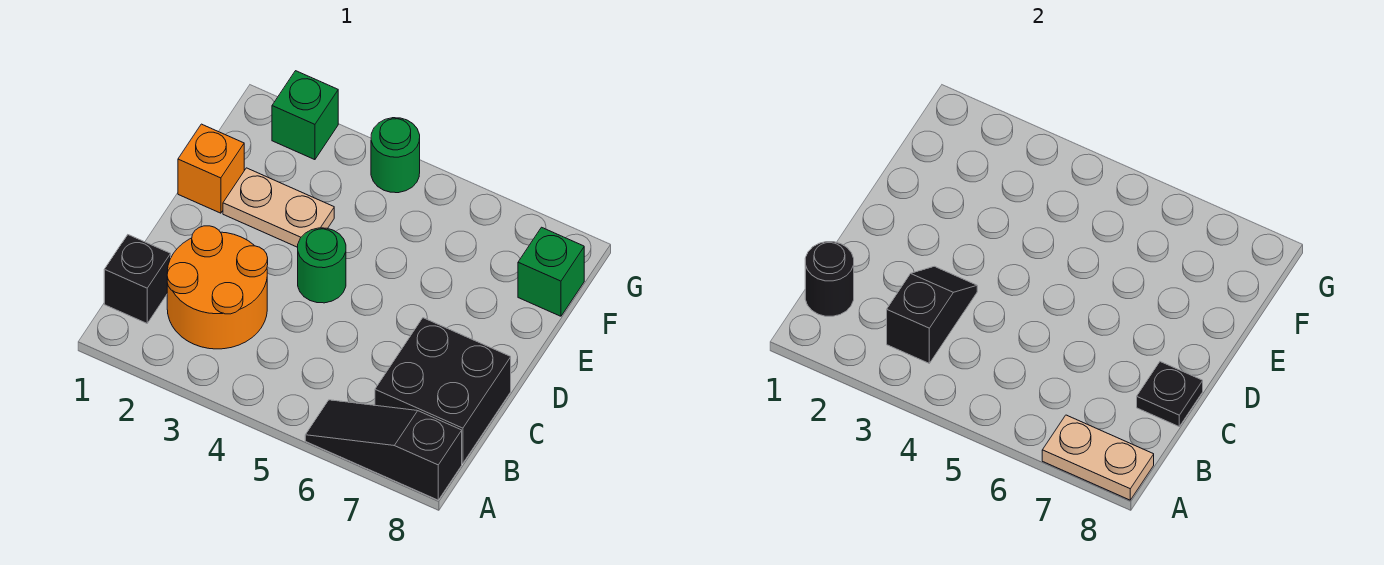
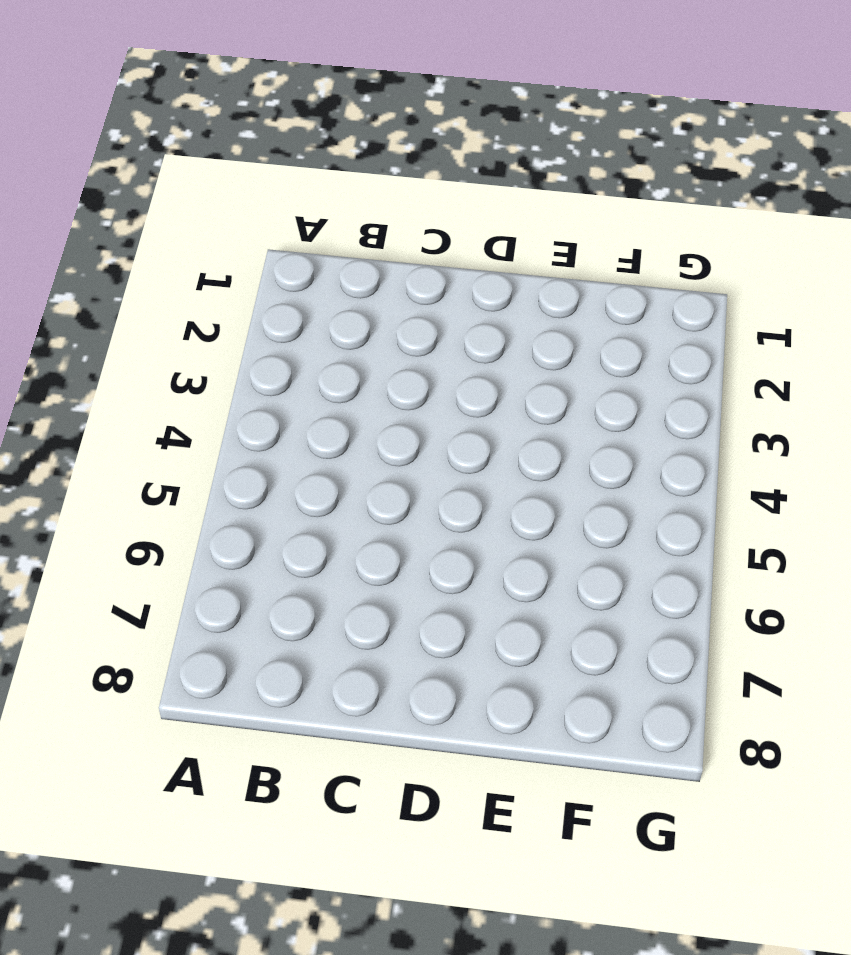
none -> black slope A6:A8 level 1 top 8
none -> black brick B1 level 1
none -> orange round brick B2:C3 level 1

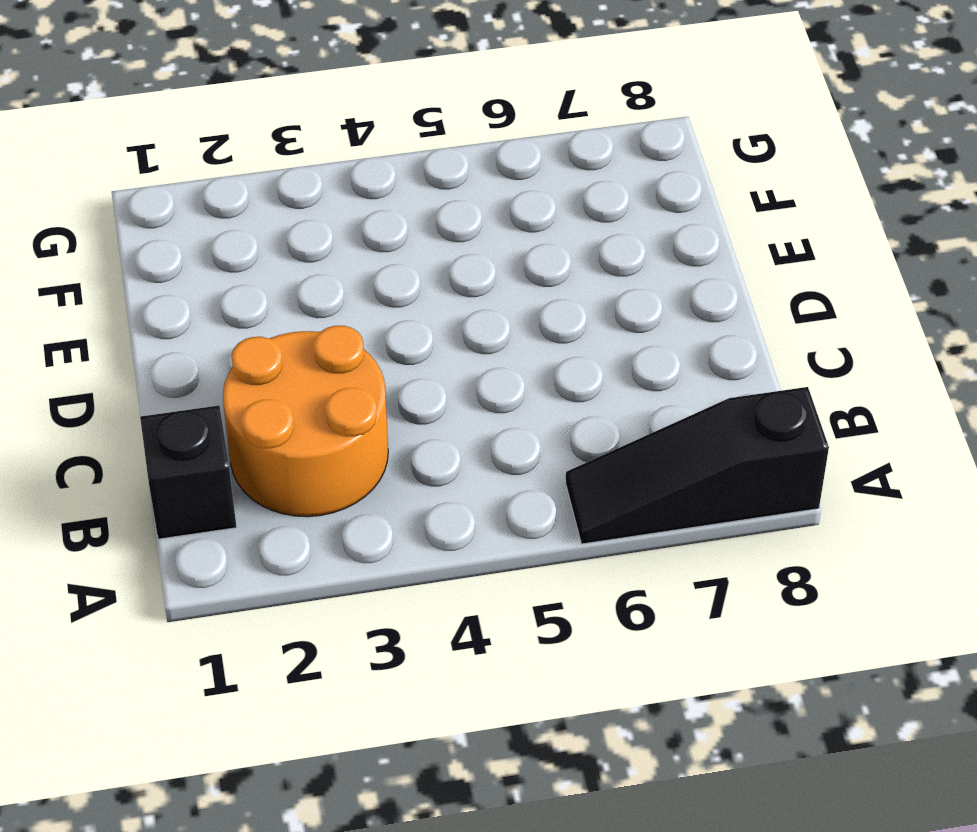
none -> black brick B7:C8 level 1
none -> green round brick D4 level 1
none -> orange brick E1 level 1

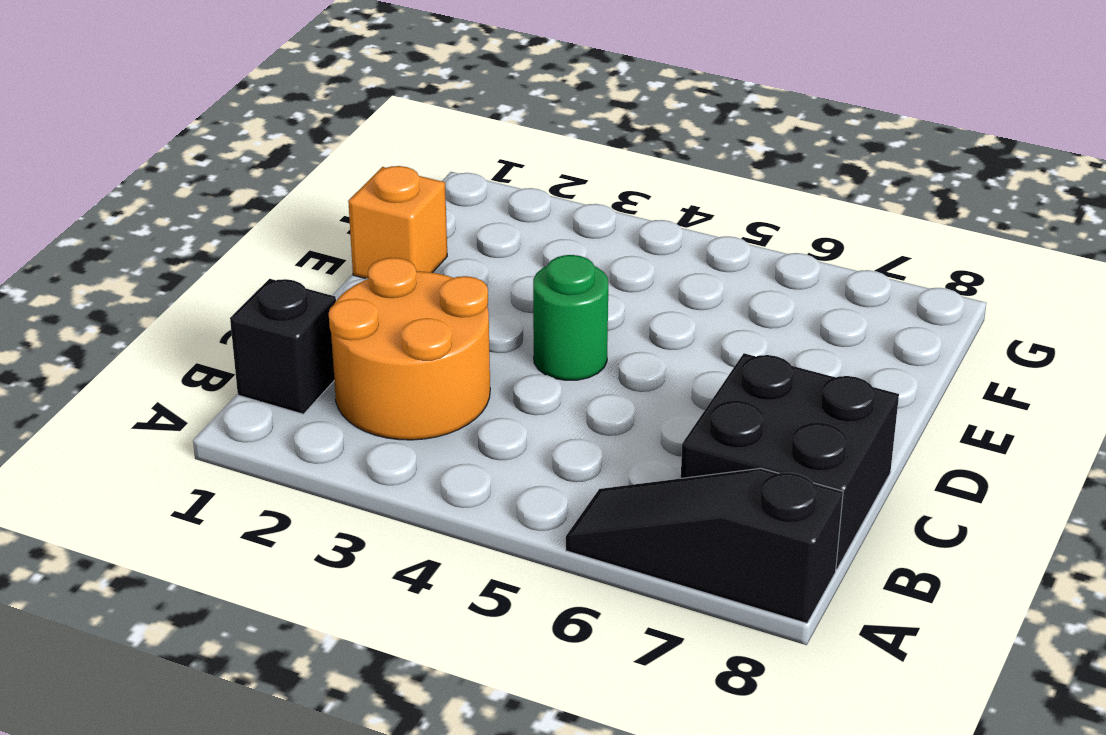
none -> tan plate E2:E3 level 1
none -> green brick F8 level 1
none -> green brick G2 level 1

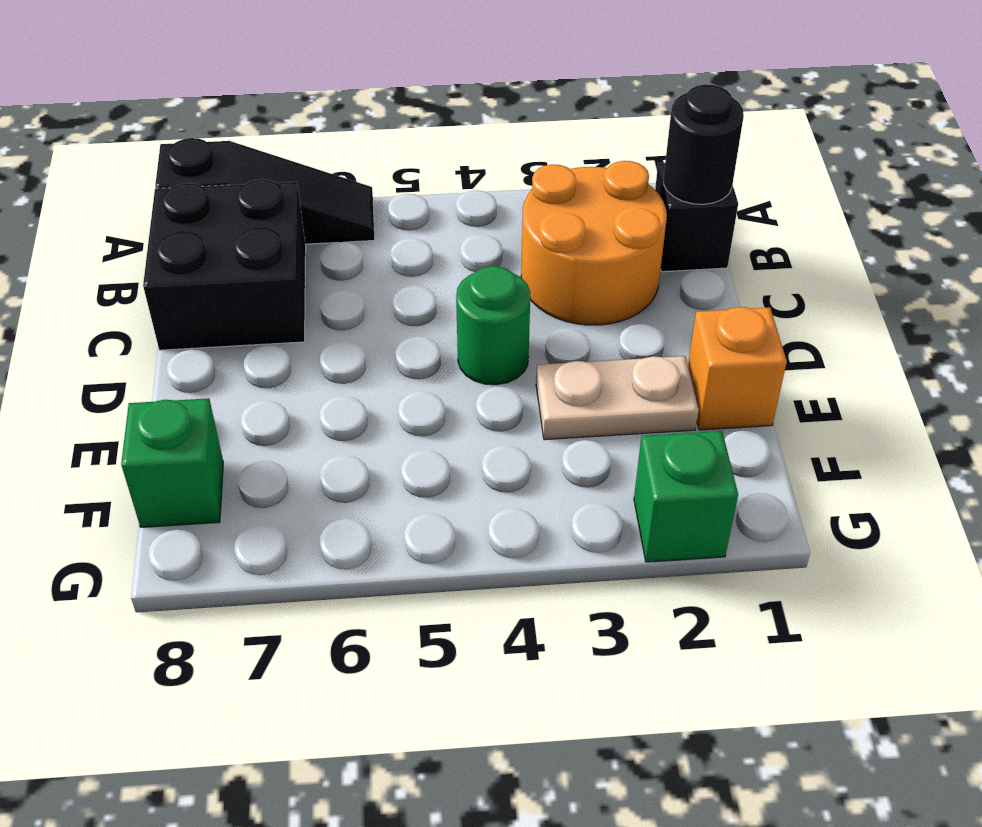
none -> green round brick G4 level 1
none -> tan plate A7:A8 level 2
none -> black slope B3:C3 level 2 top B

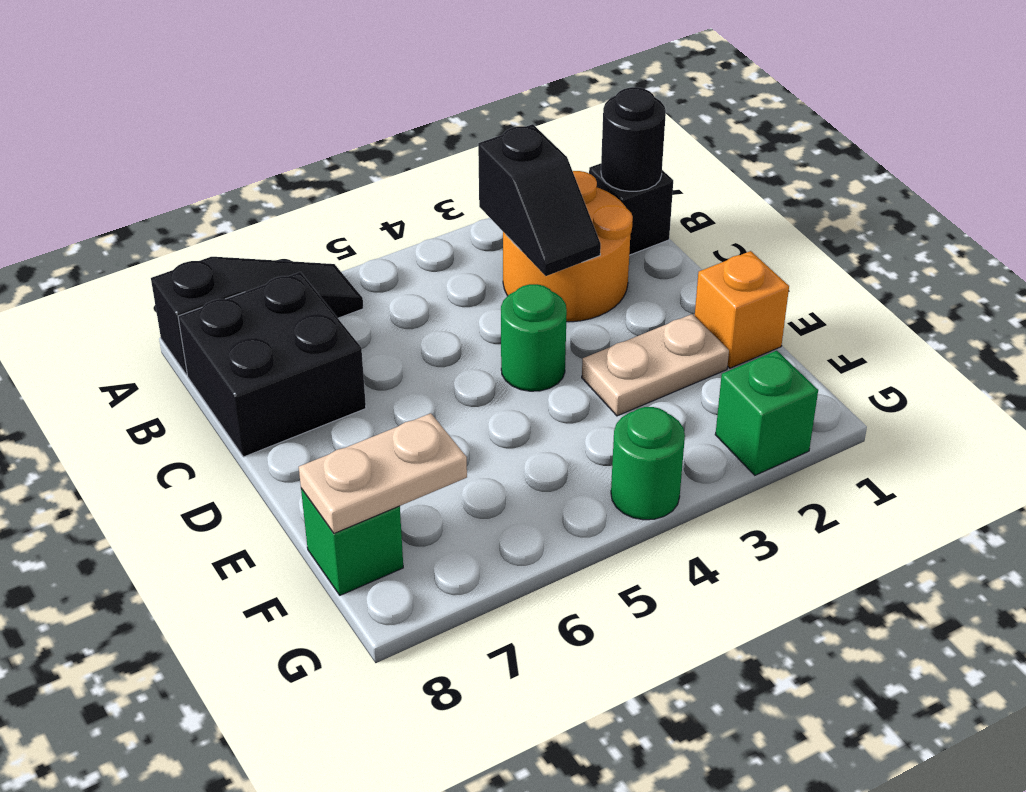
tan plate F7:F8 level 2 -> tan plate A7:A8 level 2
none -> black plate C8 level 2

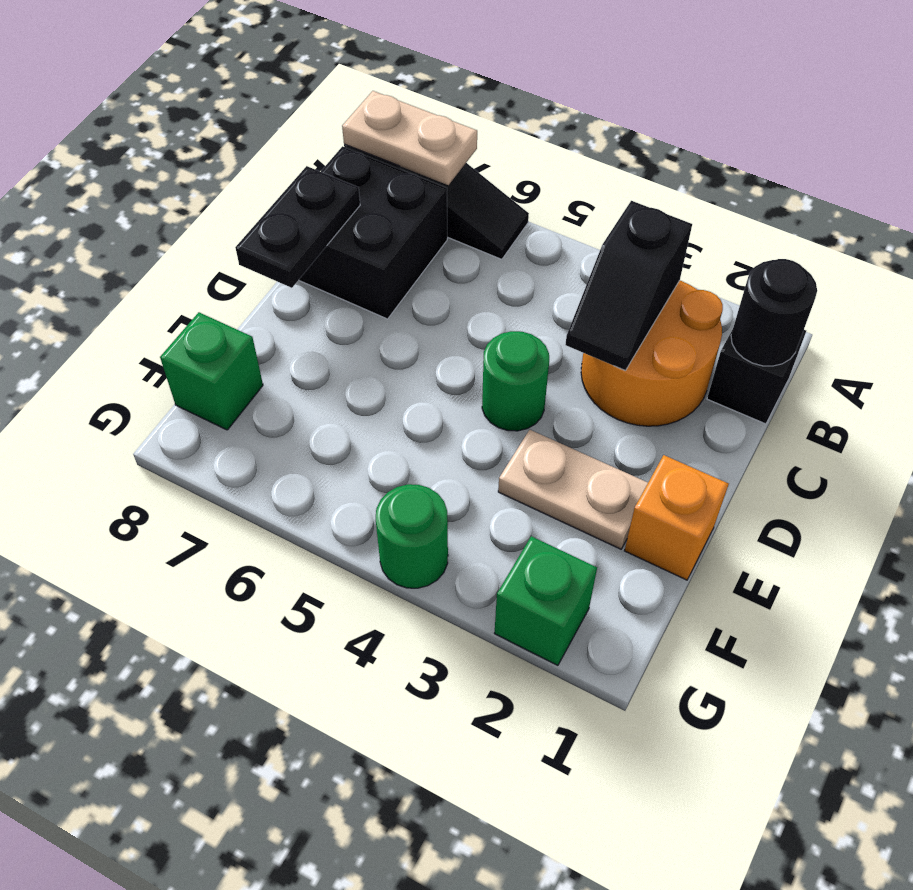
black plate C8:D8 level 2 -> black plate C8 level 2

